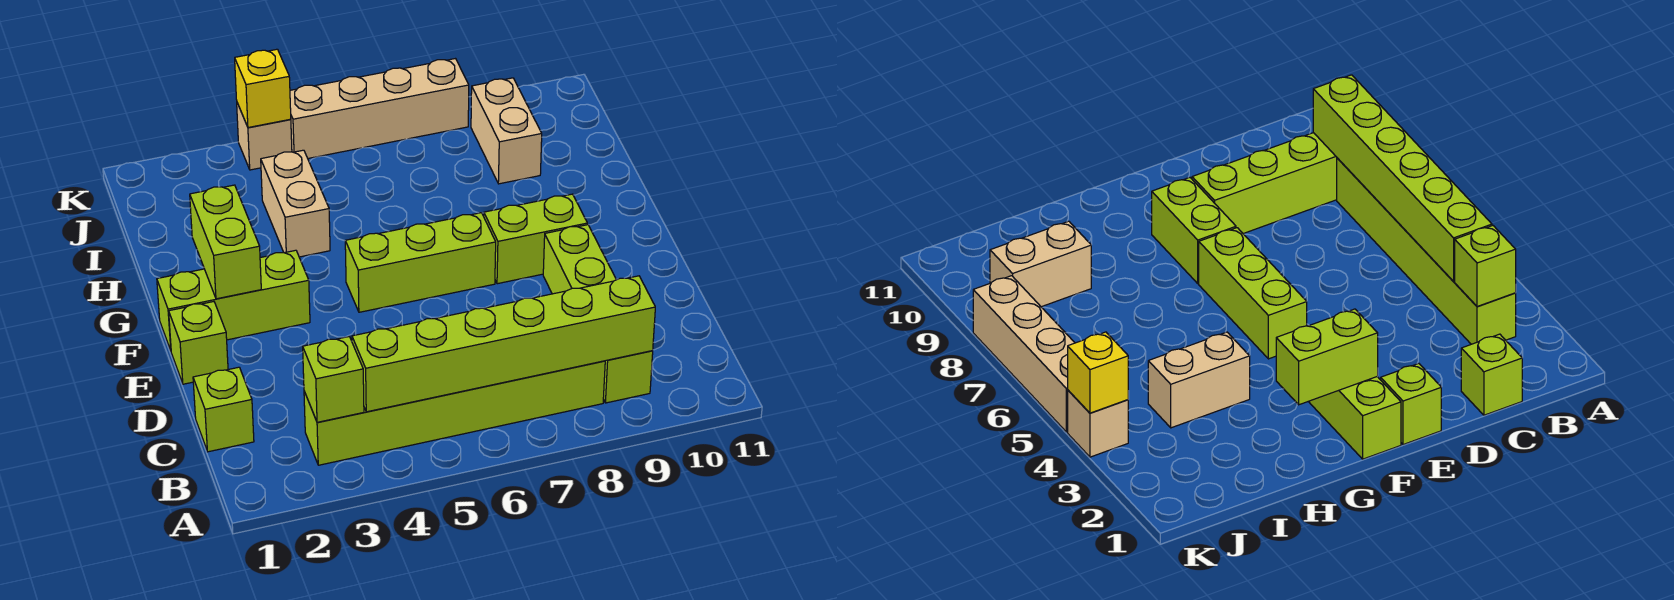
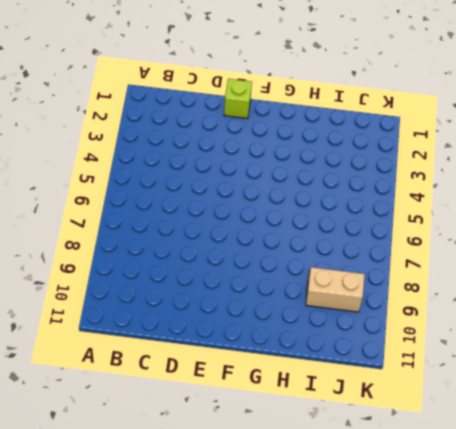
none -> lime brick B3:B8 level 1
none -> lime brick B9:E9 level 1
none -> lime brick C1 level 1

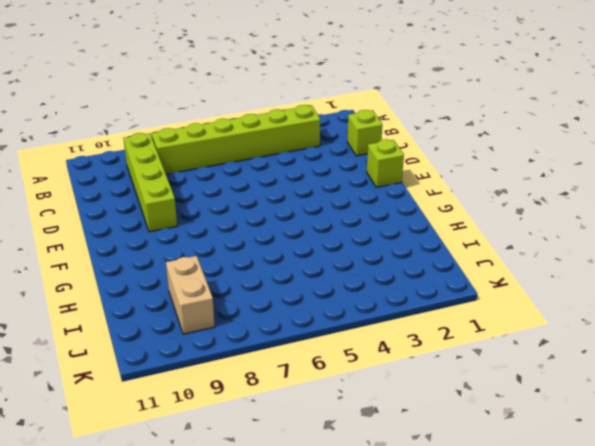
none -> lime brick F1:F3 level 1
none -> lime brick F5:F7 level 1
none -> lime brick F8:F9 level 1

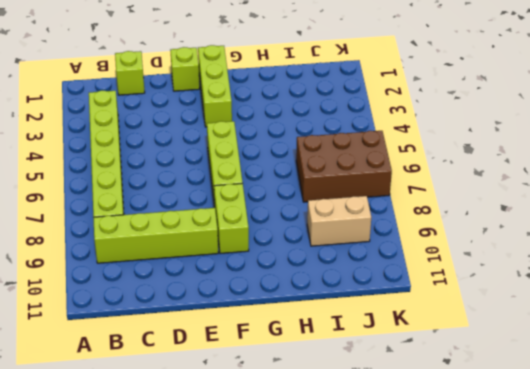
brown brick I6:K7 level 1 -> tan brick K5:K8 level 1
none -> tan brick H4:I4 level 1
none -> tan brick K4 level 1
none -> lime brick B3 level 2

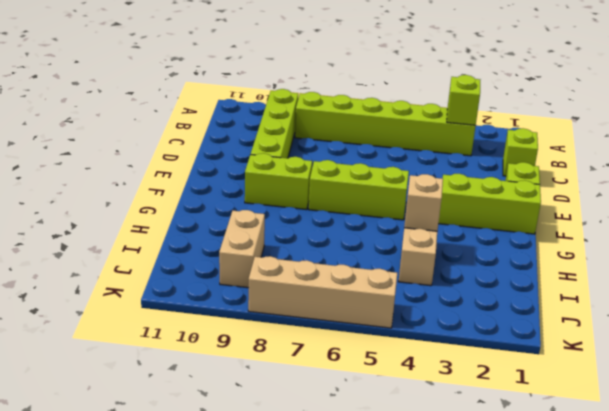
tan brick H4 level 2 -> tan brick K4 level 1
none -> lime brick B4:B9 level 2
none -> lime brick F2:G2 level 2
none -> yellow brick K4 level 2

